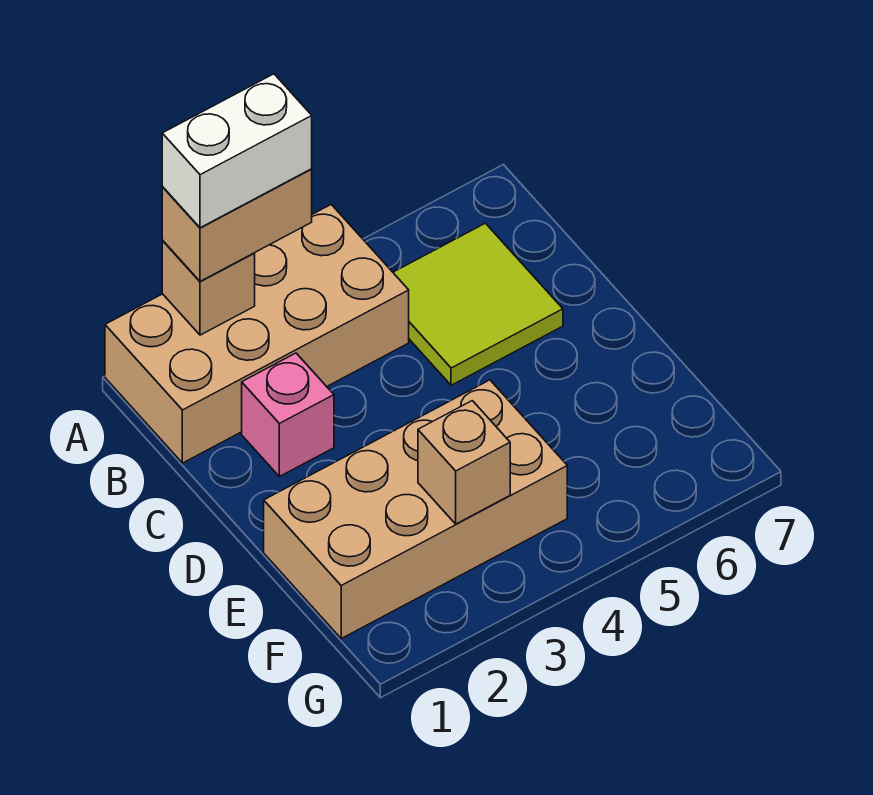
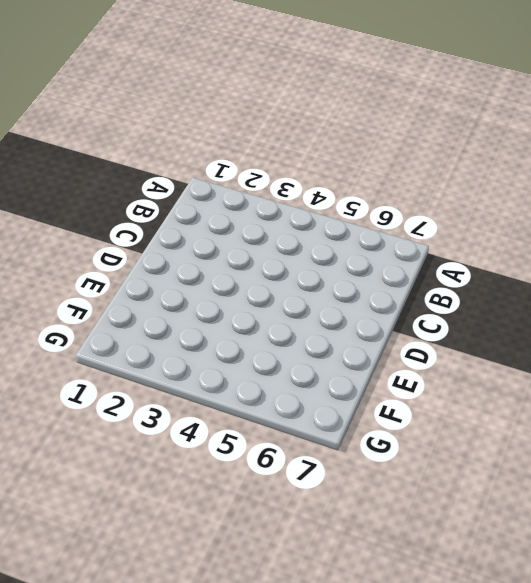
none -> tan brick A1:B4 level 1
none -> lime tile B5:C6 level 1

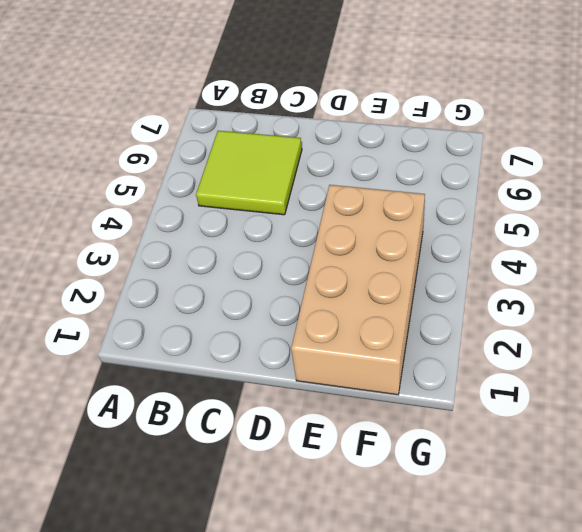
none -> tan brick A1:B4 level 1
none -> pink brick C2 level 1

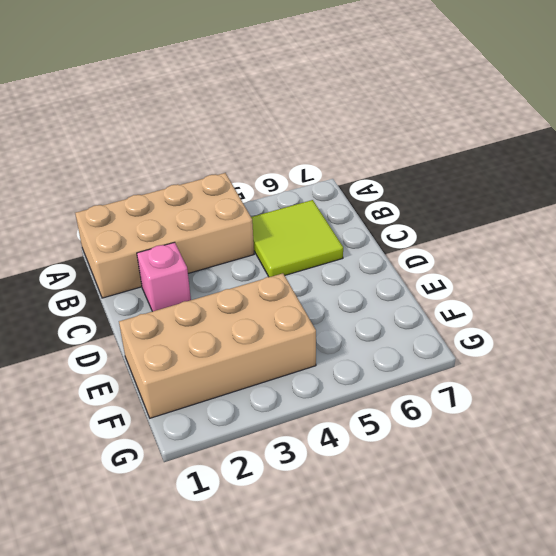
none -> tan brick A2 level 2
none -> tan brick F3 level 2

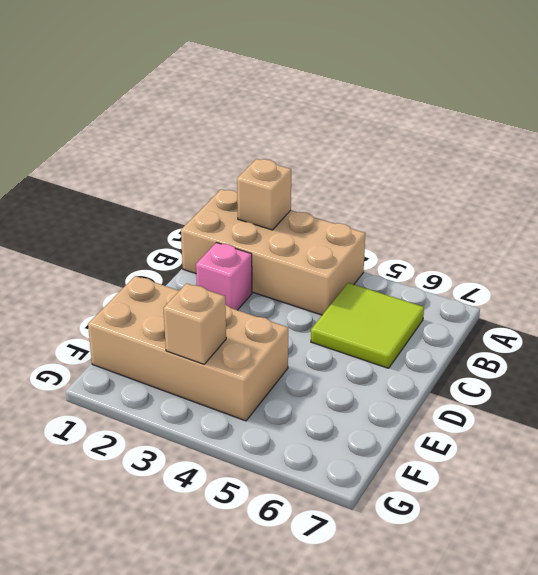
none -> tan brick A2:A3 level 3
none -> white brick A2:A3 level 4

